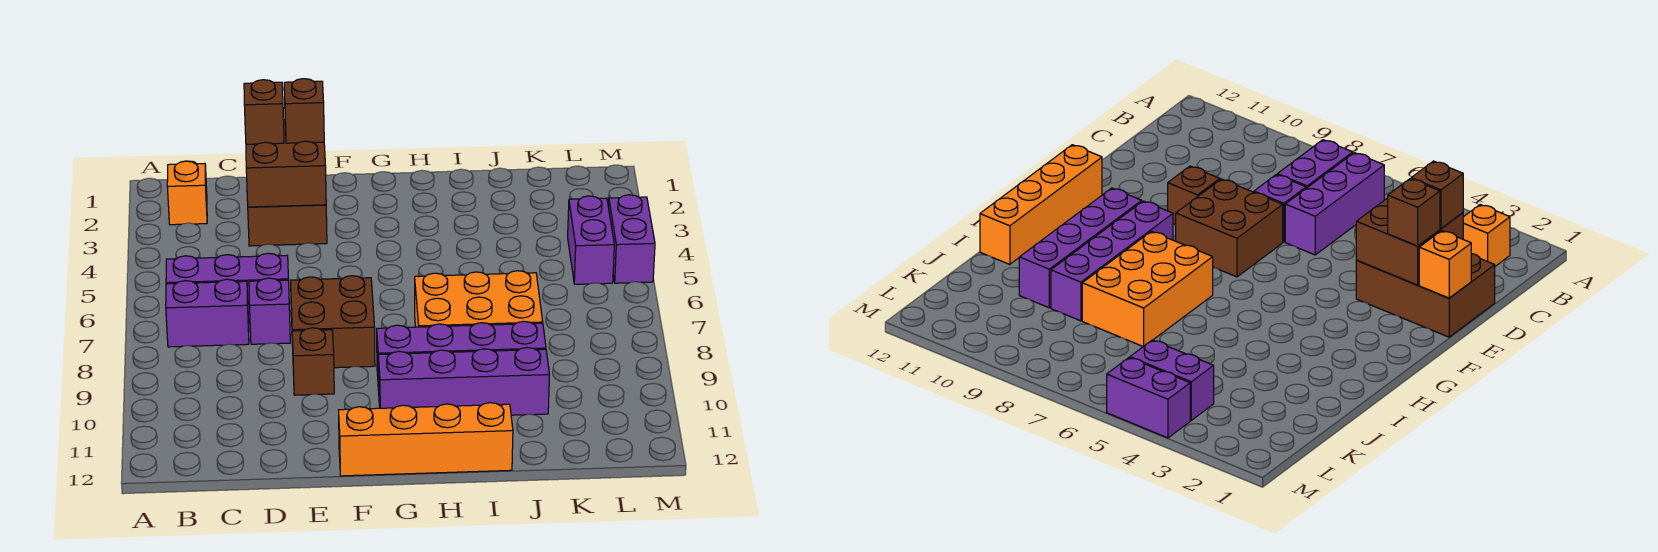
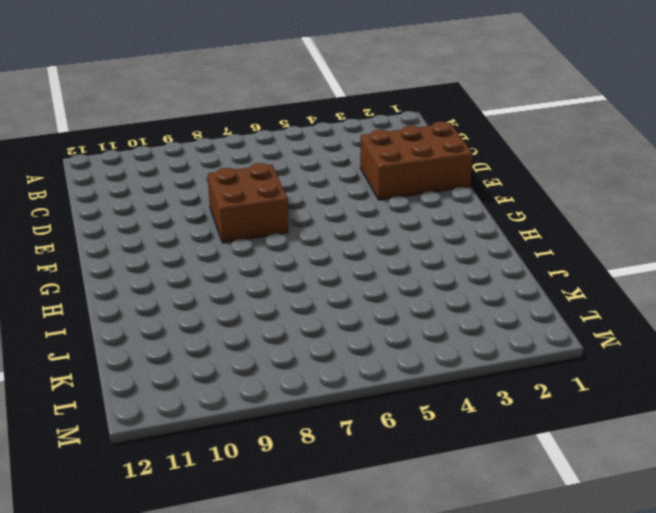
none -> orange brick B2 level 1
none -> purple brick B6:D6 level 1
none -> purple brick B7:C7 level 1

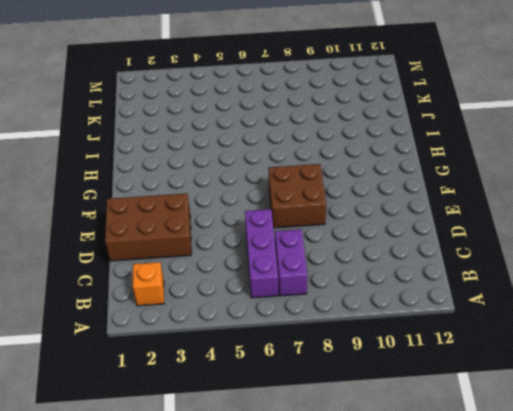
none -> purple brick D7 level 1
none -> brown brick E9 level 1
none -> orange brick F12:I12 level 1

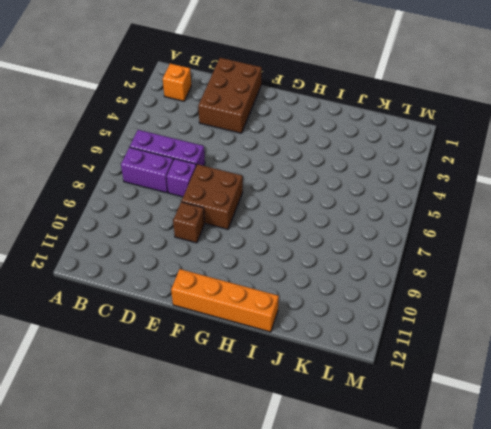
none -> purple brick G9:J9 level 1
none -> purple brick G10:J10 level 1
none -> orange brick H7:J8 level 1

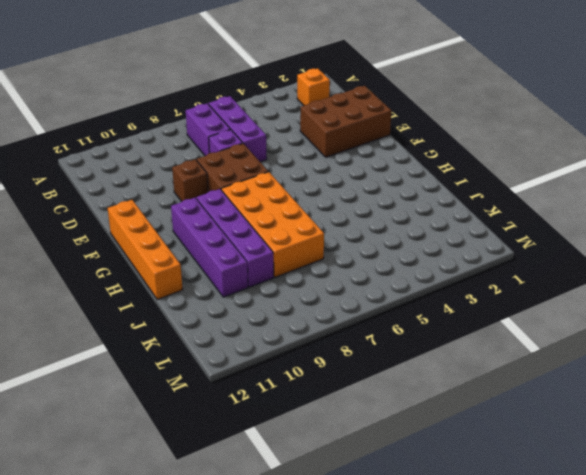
orange brick G7:J8 level 1 -> orange brick H7:J8 level 1
none -> purple brick L4:L5 level 1
none -> purple brick M4:M5 level 1
none -> brown brick D2:E3 level 2

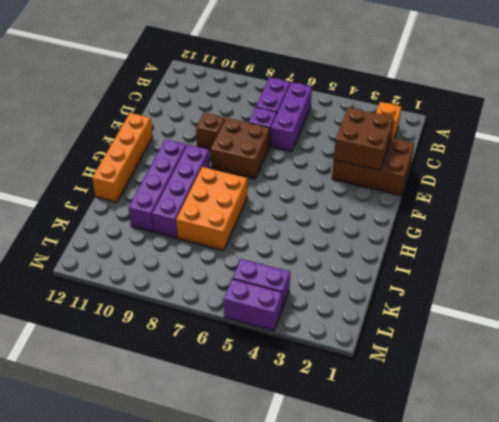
none -> orange brick E1 level 2
none -> brown brick D2 level 3
none -> brown brick E2 level 3

